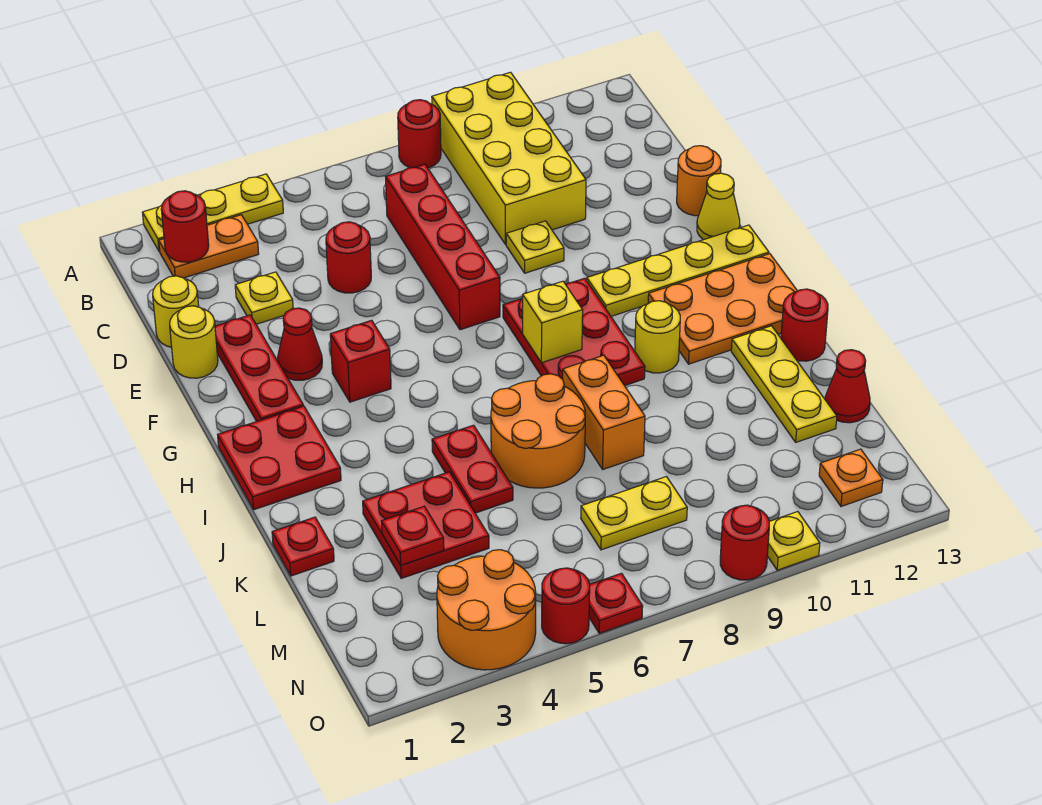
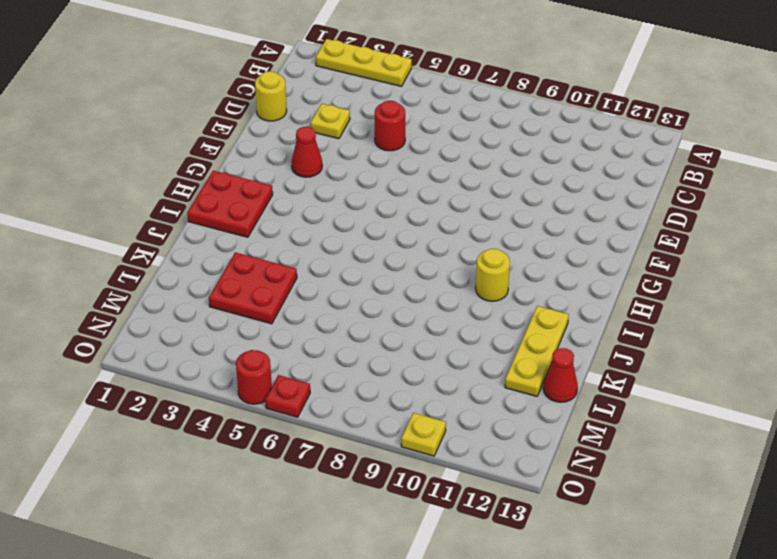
none -> red round brick A8 level 1
none -> yellow brick A9:D10 level 1
none -> orange plate B2:B3 level 1
none -> red brick C7:F7 level 1

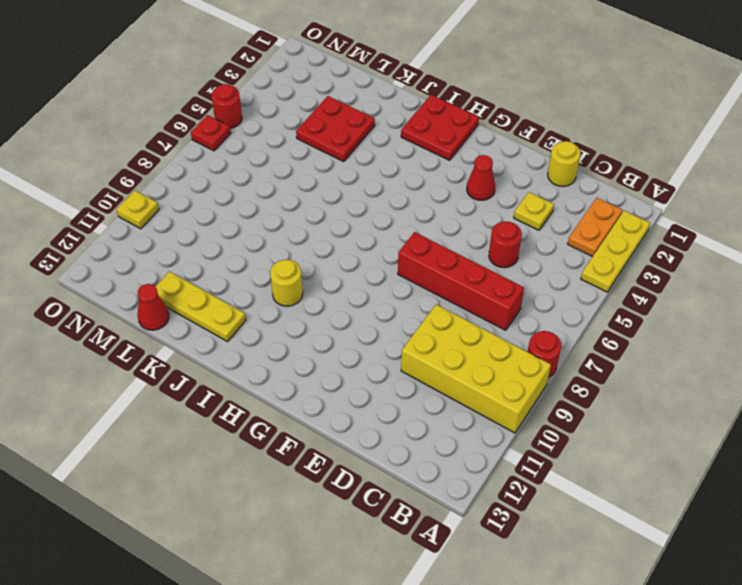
none -> yellow round brick E1 level 1
none -> red plate E2:G2 level 1
none -> yellow plate E9 level 1
none -> orange round brick E13 level 1

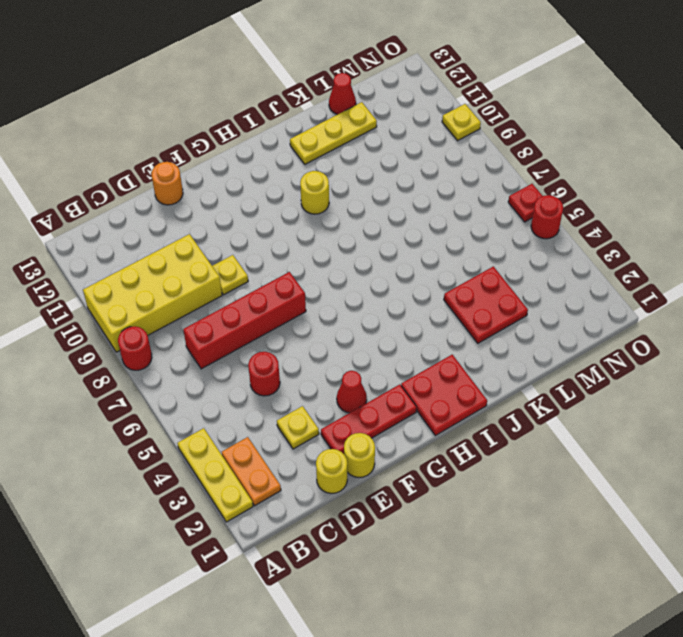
none -> yellow cone F13 level 1
none -> red brick G4 level 1
none -> red plate G8:I9 level 1
none -> yellow plate G10:G13 level 1

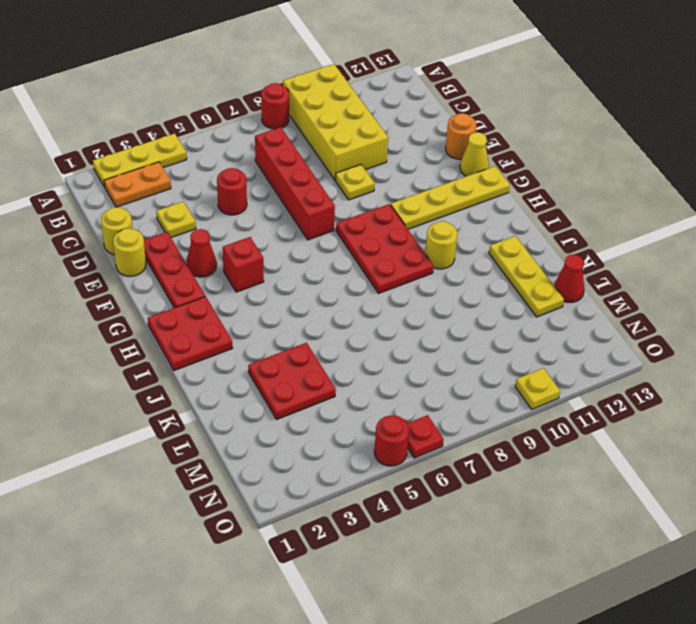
none -> orange plate H11:I13 level 1
none -> red plate J5:K5 level 1
none -> orange round brick J6:K7 level 1
none -> orange brick J8:K8 level 1

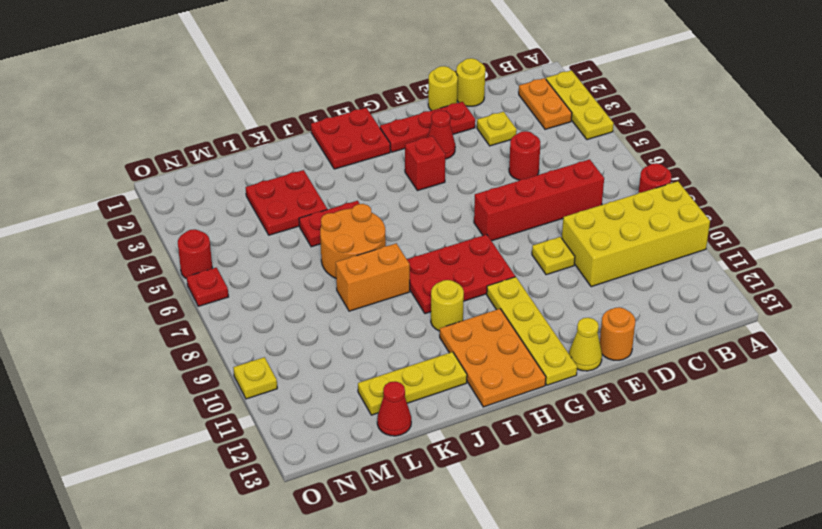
none -> red round brick J13 level 1
none -> red plate K1 level 1
none -> yellow plate M7:M8 level 1
none -> orange round brick N3:O4 level 1

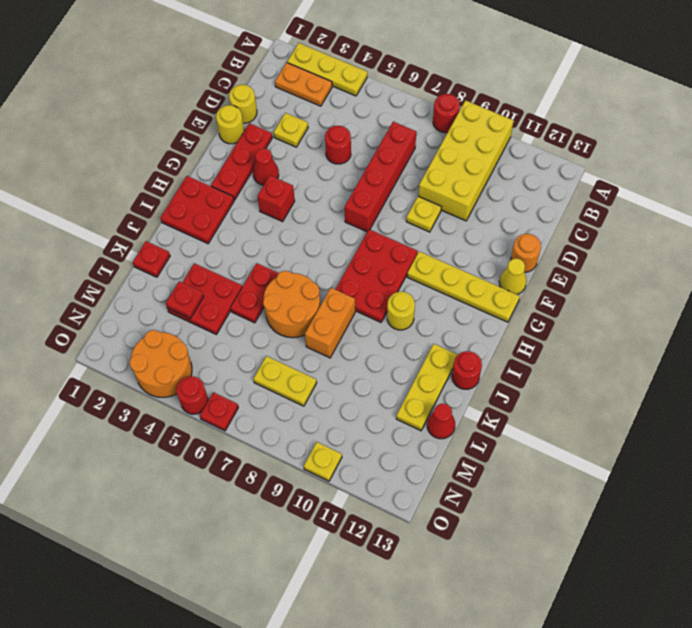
none -> orange plate H11:I13 level 1
none -> orange plate N12 level 1
none -> red round brick O9 level 1
none -> red round brick B2 level 2

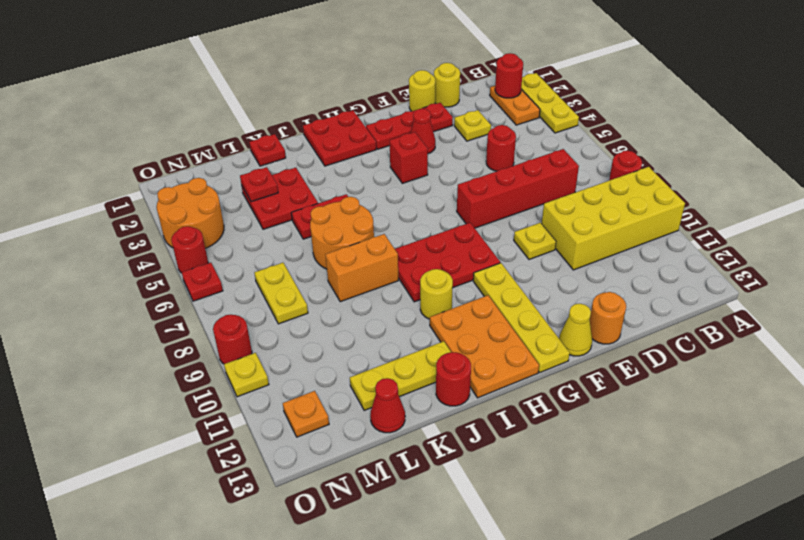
none -> yellow brick H8 level 2

